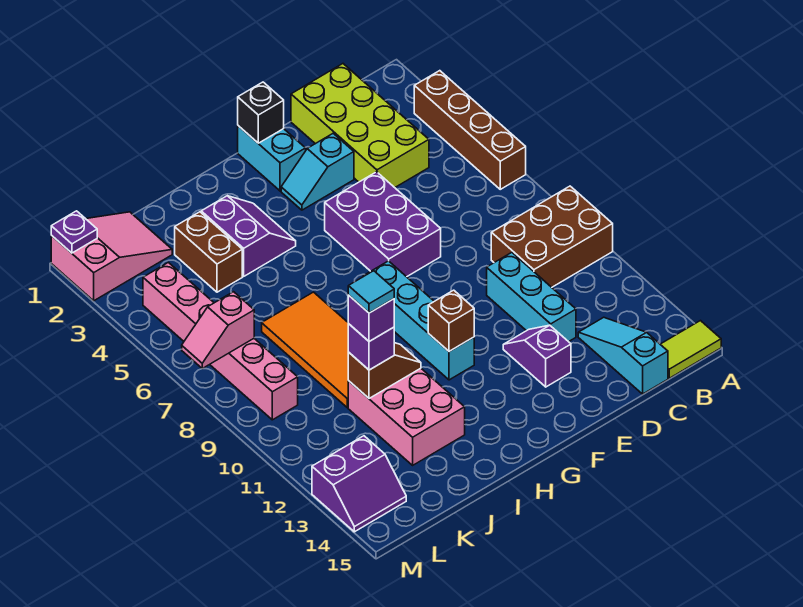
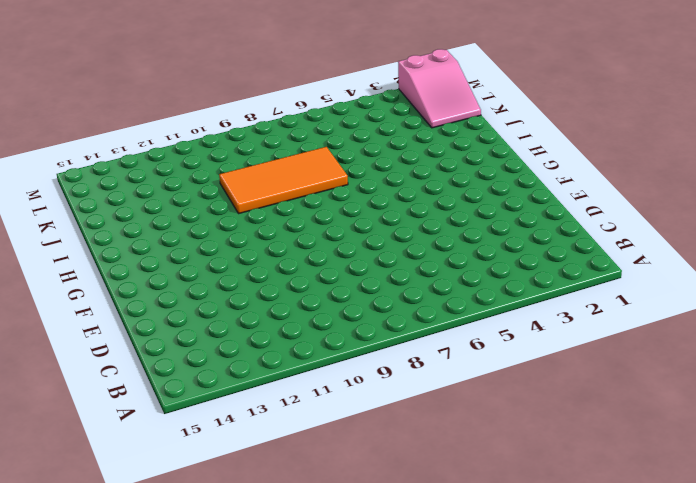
none -> brown brick A3:A6 level 1
none -> brown brick A9:C10 level 1
none -> lime tile A15:B15 level 1

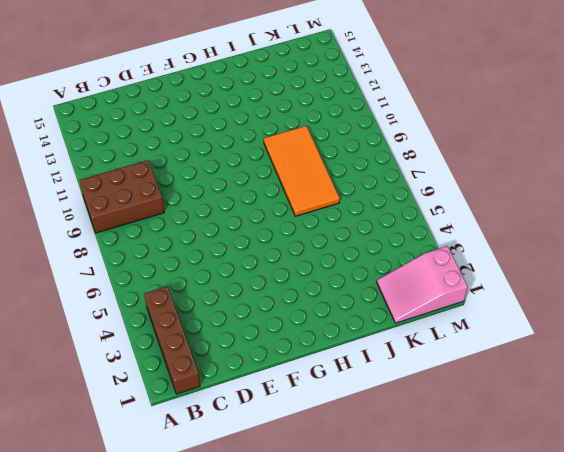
brown brick B1:B4 level 1 -> brown brick A3:A6 level 1
none -> lime tile A15:B15 level 1
none -> lime brick C1:D4 level 1
none -> cyan slope C13:C15 level 1 top 15

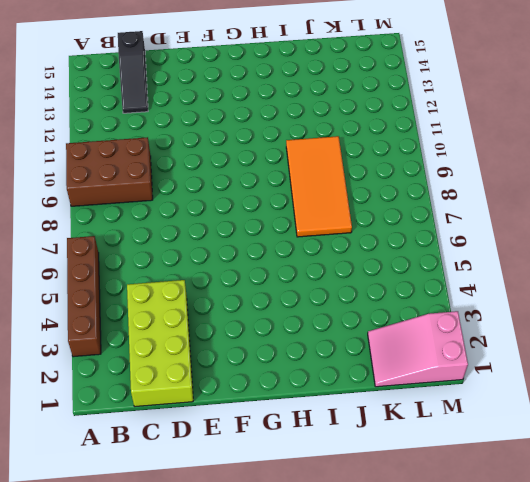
black slope C13:C15 level 1 top 15 -> cyan slope C13:C15 level 1 top 15
none -> lime tile A15:B15 level 1
none -> cyan brick D10:D12 level 1
none -> cyan slope E3:F3 level 1 top E

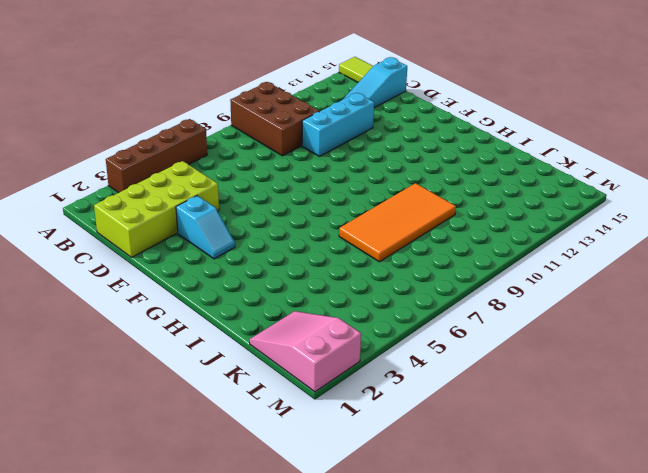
none -> purple brick E5:F7 level 1
none -> purple slope E12:E13 level 1 top 13
none -> cyan brick F1:F2 level 1

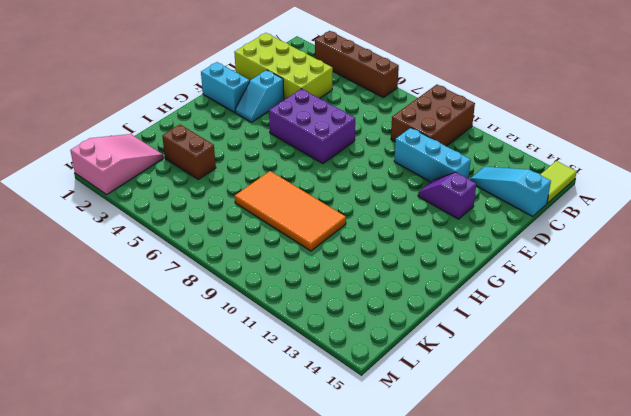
none -> cyan brick G8:G11 level 1
none -> purple slope H3:I4 level 1 top I
none -> pink brick I11:J13 level 1

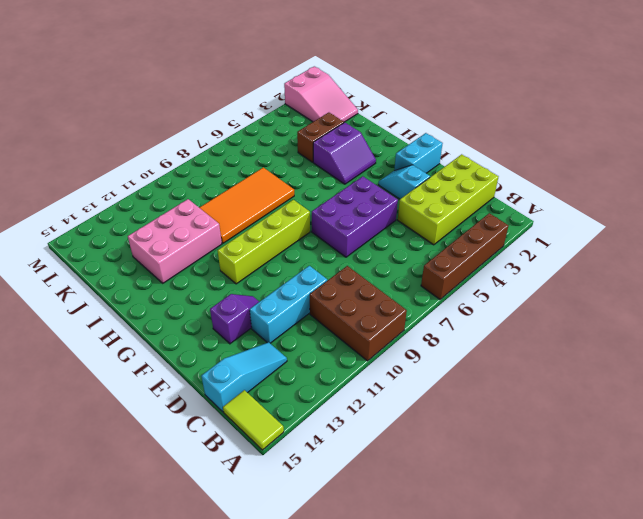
lime brick G8:G11 level 1 -> cyan brick G8:G11 level 1
none -> pink brick L4:L9 level 1
none -> purple slope L13:M14 level 1 top 13
none -> black brick F1 level 2

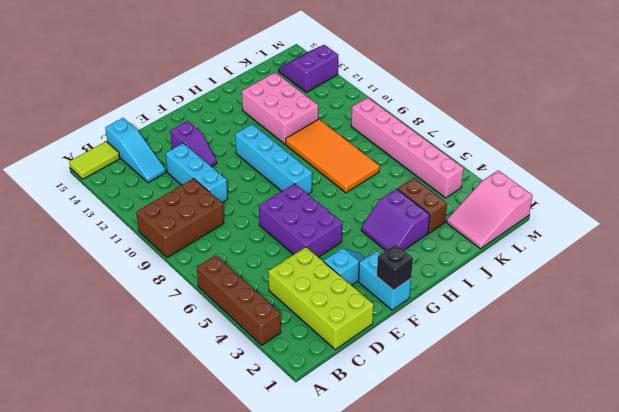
none -> brown brick G11 level 2
none -> brown slope I11:J11 level 2 top J
none -> pink slope L7:M7 level 2 top L

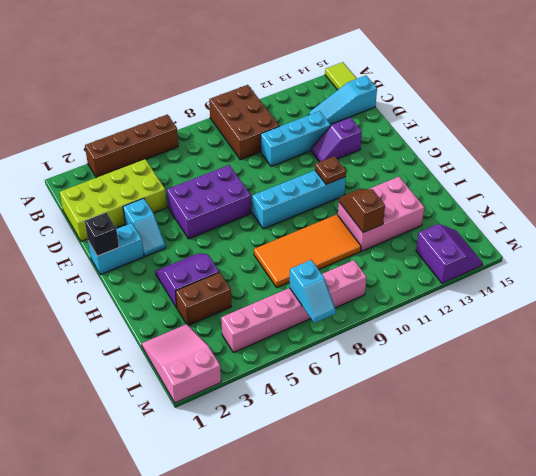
brown plate G11 level 2 -> brown brick G11 level 2
cyan slope L7:M7 level 2 top L -> pink slope L7:M7 level 2 top L
none -> purple plate M1 level 2
none -> purple brick J11 level 3
none -> purple brick J11 level 4

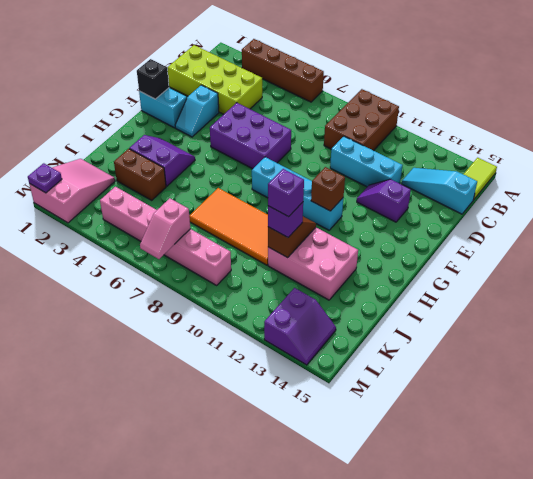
none -> cyan tile J11 level 5

